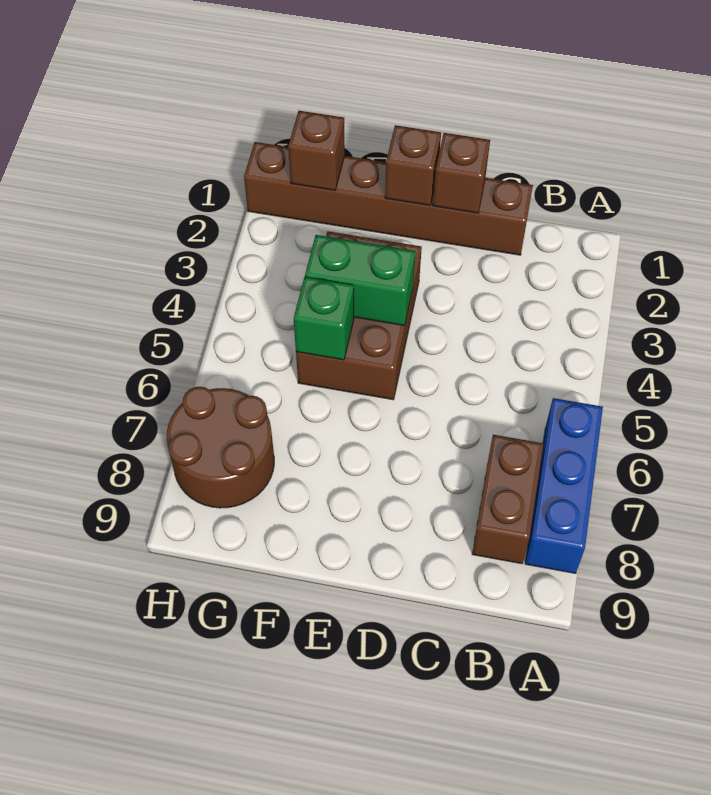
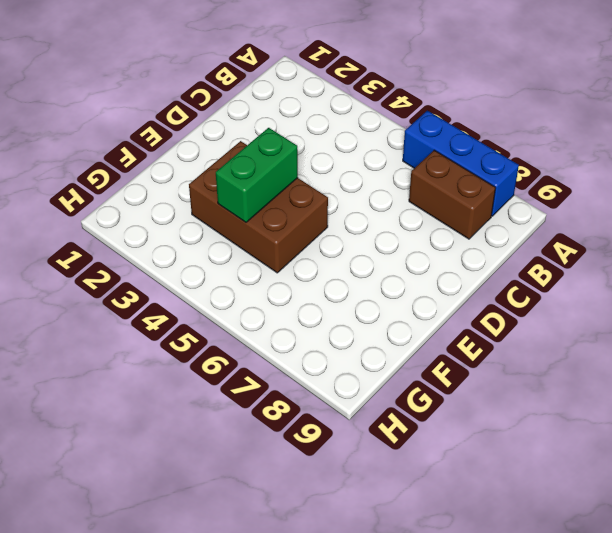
none -> brown brick C1:H1 level 1
none -> brown round brick G7:H8 level 1

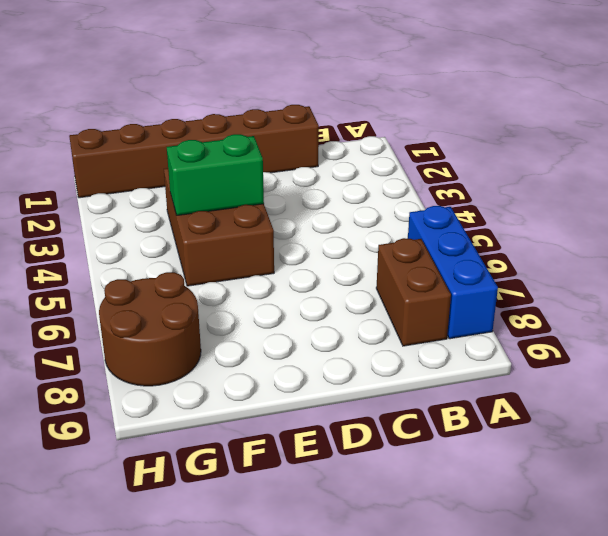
none -> brown brick D1 level 2
none -> brown brick E1 level 2

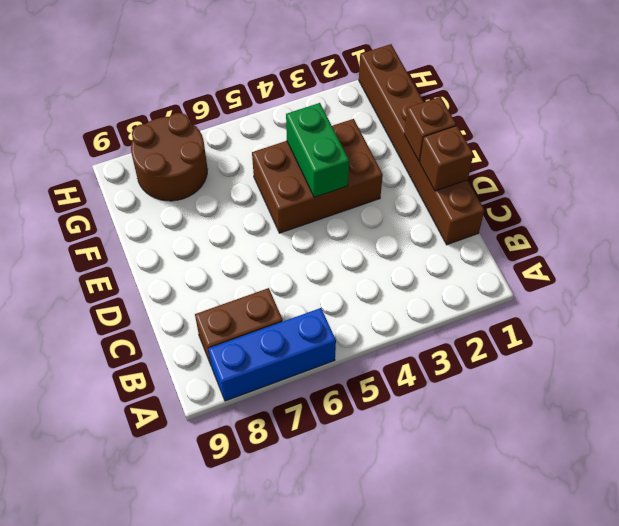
none -> green brick F5 level 2
none -> brown brick G1 level 2

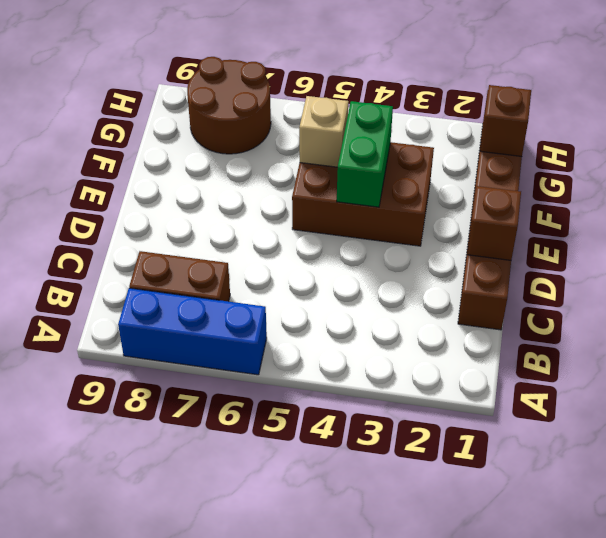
tan brick F5 level 2 -> green brick F5 level 2
none -> brown brick E1 level 2

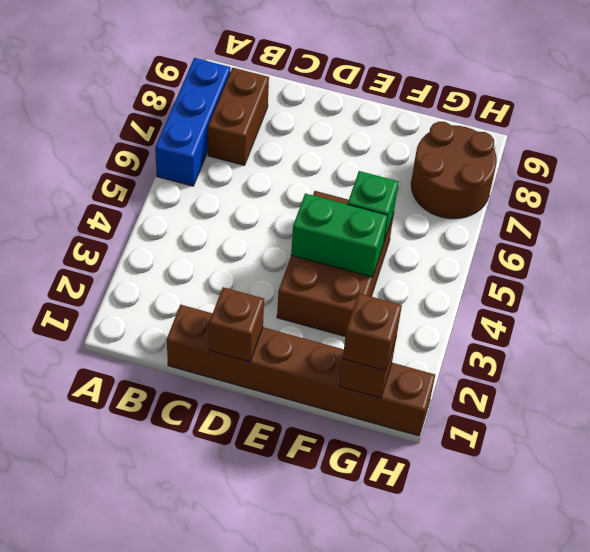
brown brick G1 level 3 -> brown brick E1 level 2

